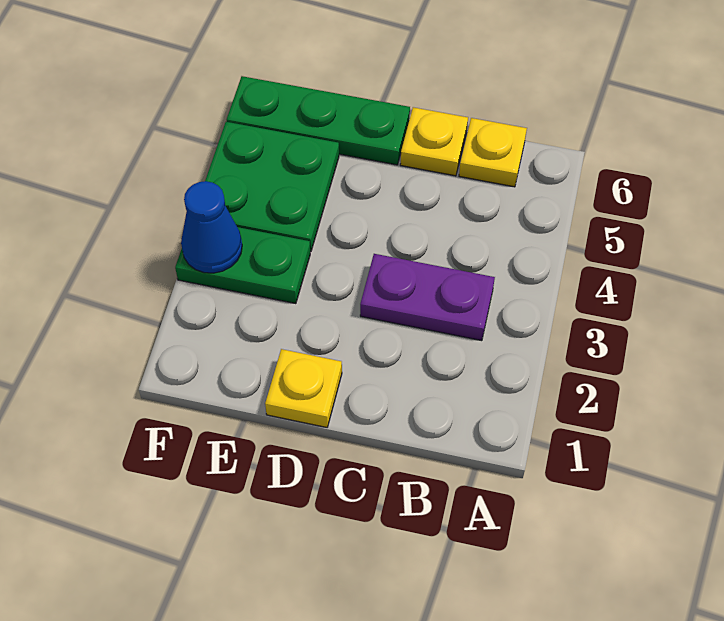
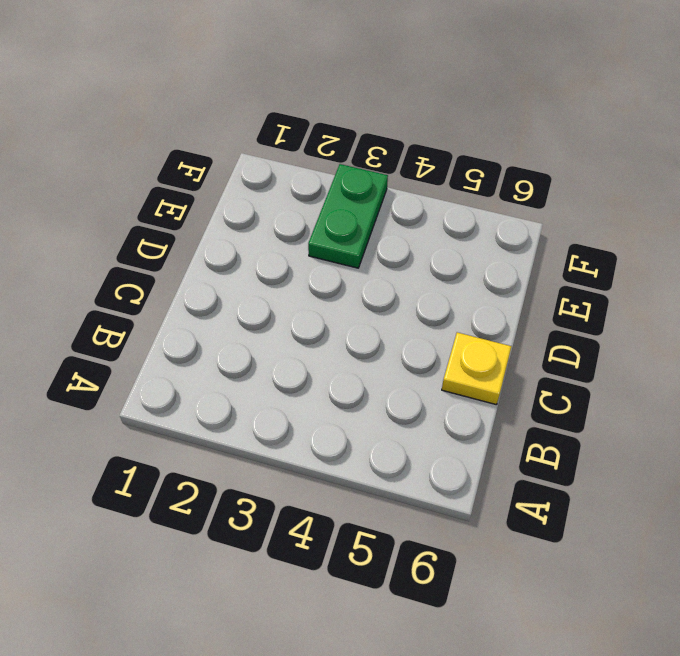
none -> purple plate B3:C3 level 1
none -> yellow plate B6 level 1

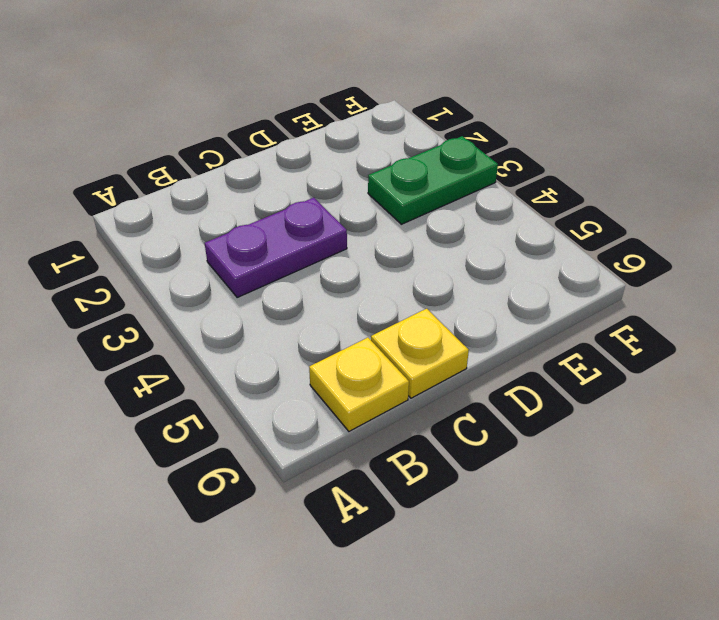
none -> yellow plate D1 level 1
none -> green plate D6:F6 level 1

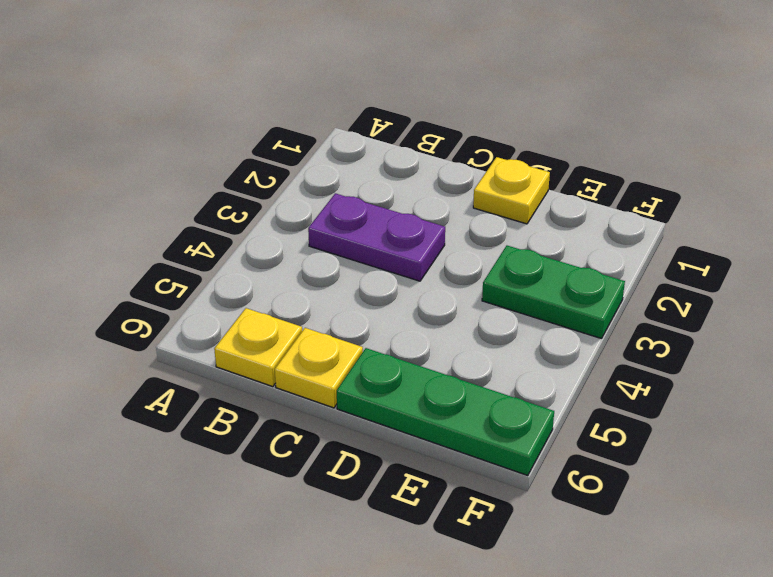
none -> green plate E4:F5 level 1
none -> blue cone F3 level 2

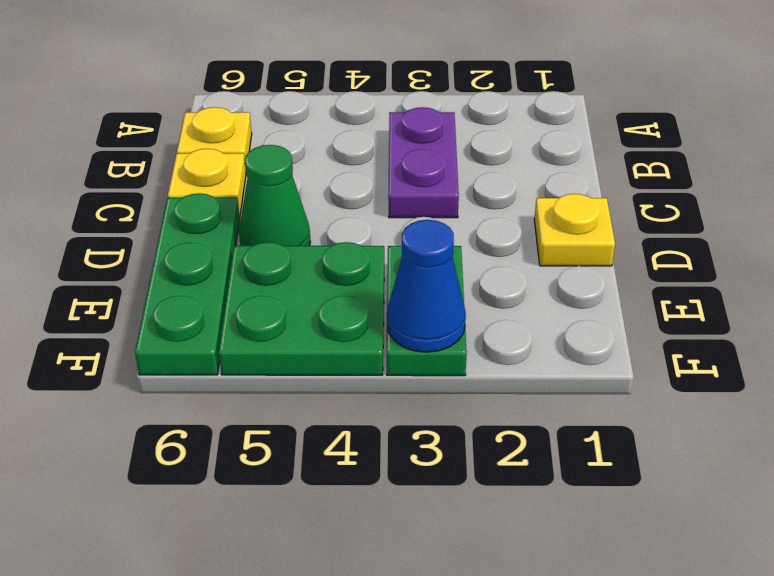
green cone D5 level 1 -> none

